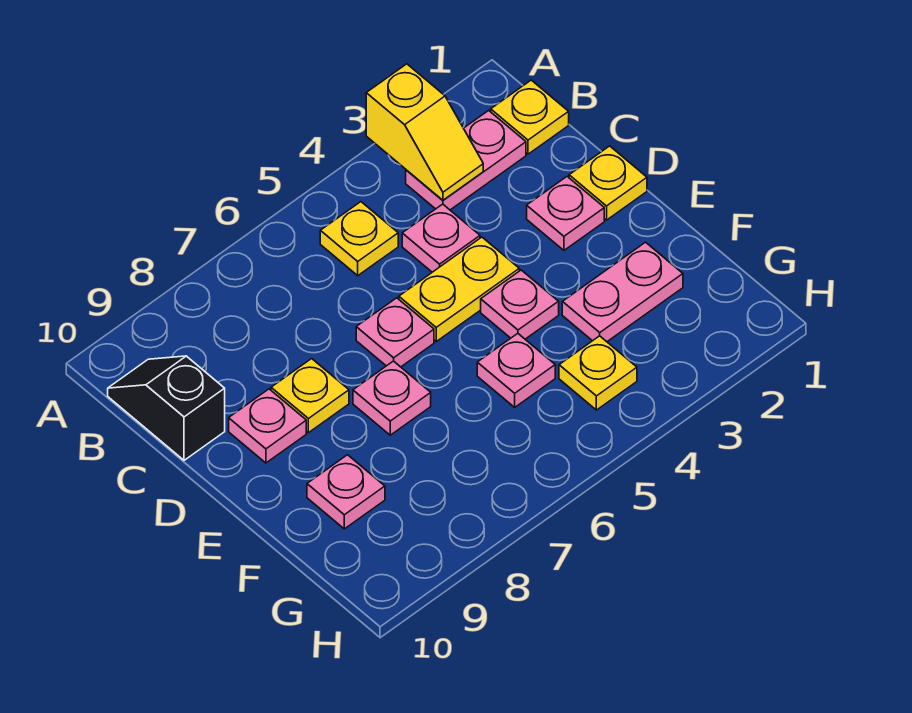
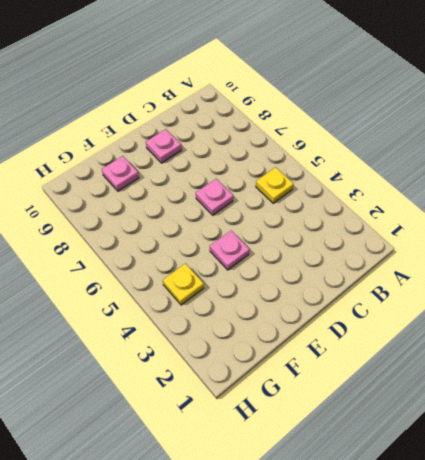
none -> yellow plate B1 level 1
none -> pink plate B2:B3 level 1
none -> black slope B10:C10 level 1 top C

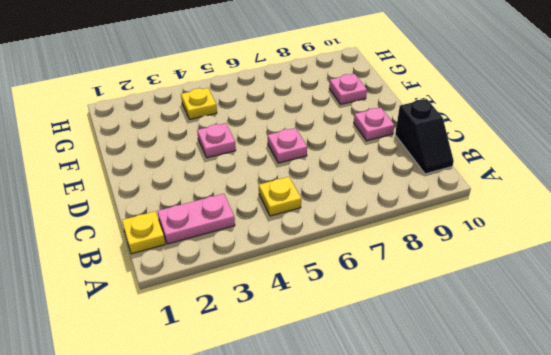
none -> pink plate C4 level 1
none -> yellow plate D1 level 1
none -> pink plate D2 level 1

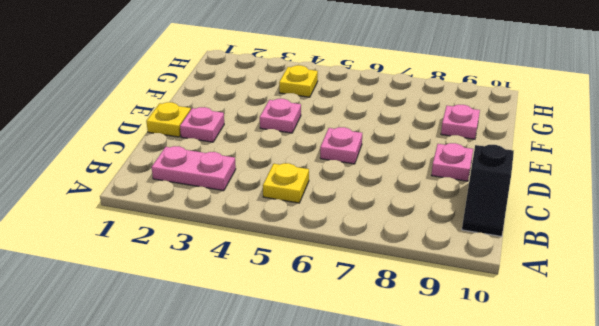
none -> yellow plate B1 level 1
none -> pink plate C4 level 1
none -> yellow plate D4:D5 level 1

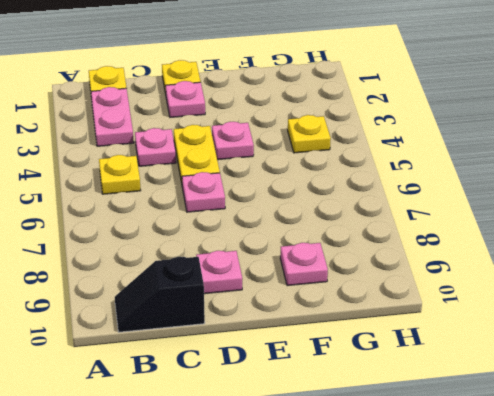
none -> yellow plate D8 level 1
none -> pink plate E7 level 1
none -> pink plate F2:F3 level 1

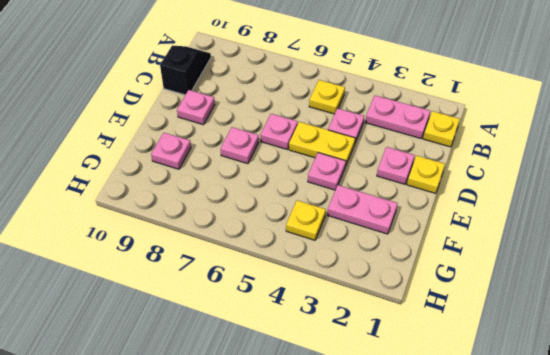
none -> yellow plate D8 level 1
none -> pink plate F5 level 1
none -> yellow slope A3:B3 level 2 top A

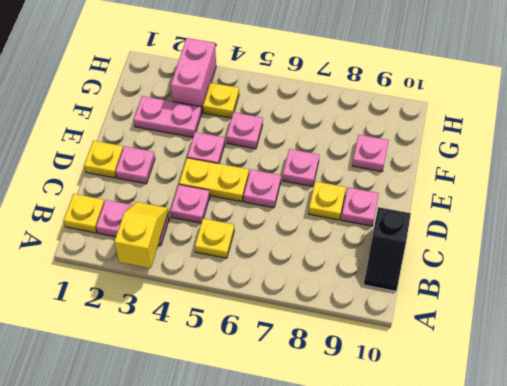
pink brick G3:H3 level 1 -> none

